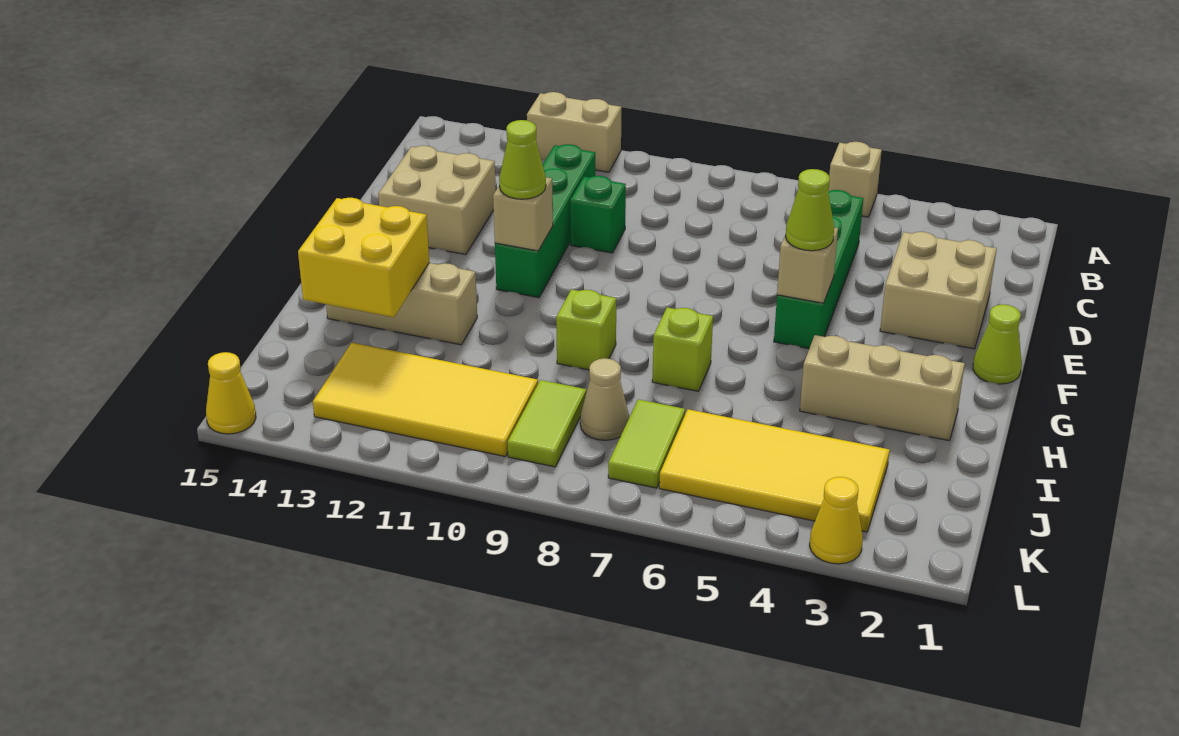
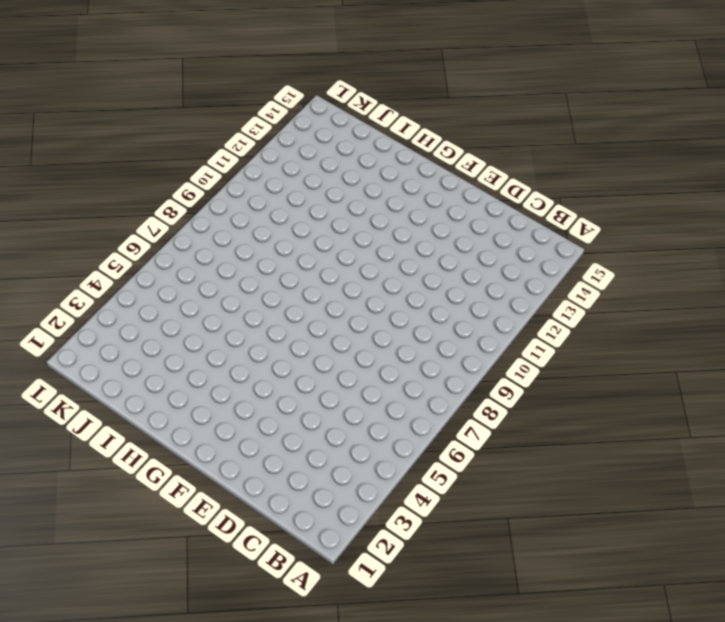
none -> tan brick A5 level 1
none -> tan brick A11:A12 level 1
none -> green brick C5:F5 level 1

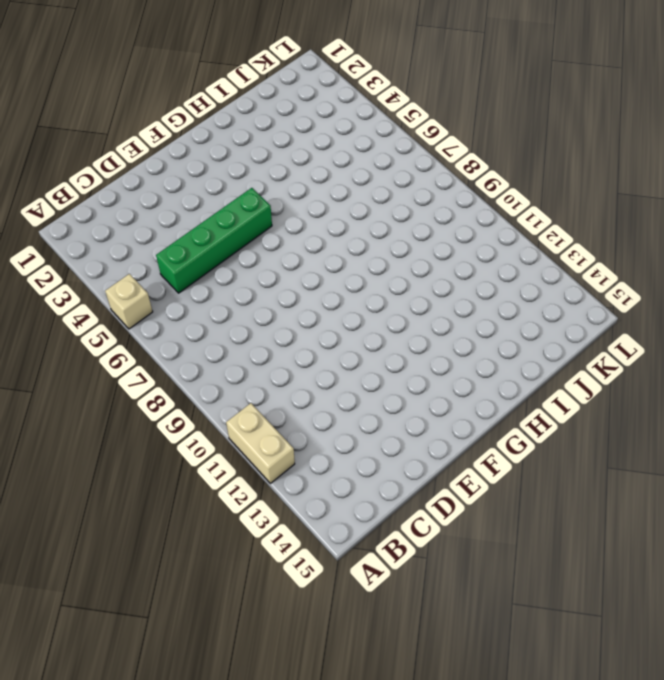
none -> green brick C11:F11 level 1
none -> tan brick D2:E3 level 1
none -> green brick D10 level 1

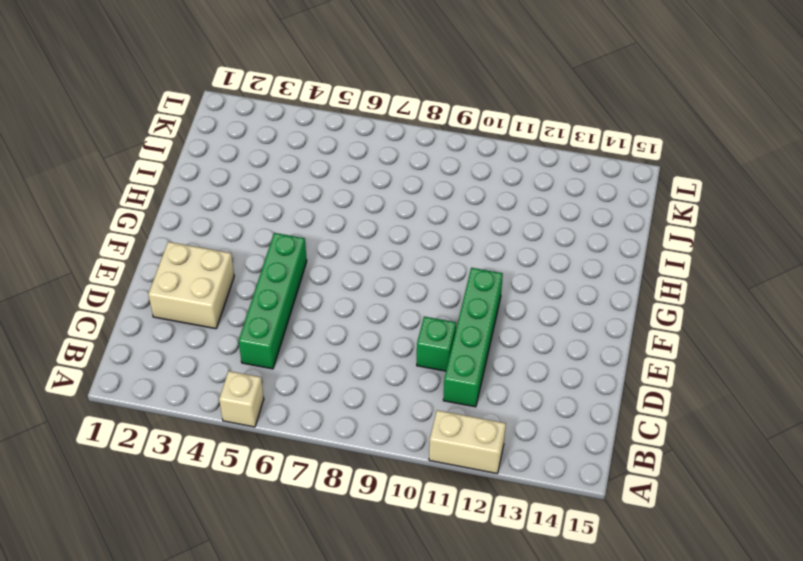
none -> tan brick D13:E14 level 1
none -> lime cone F1 level 1
none -> tan brick H2:H4 level 1

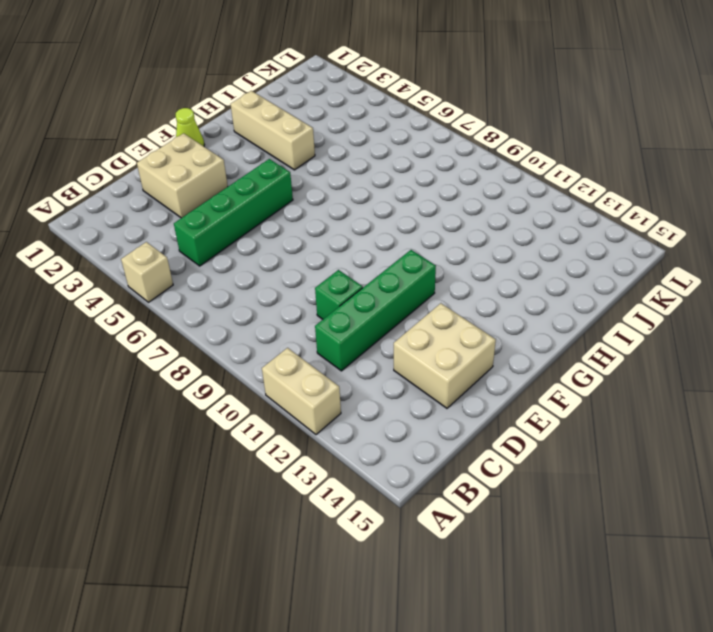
none -> lime brick H7 level 1
none -> lime brick H9 level 1
none -> tan brick H12:H14 level 1

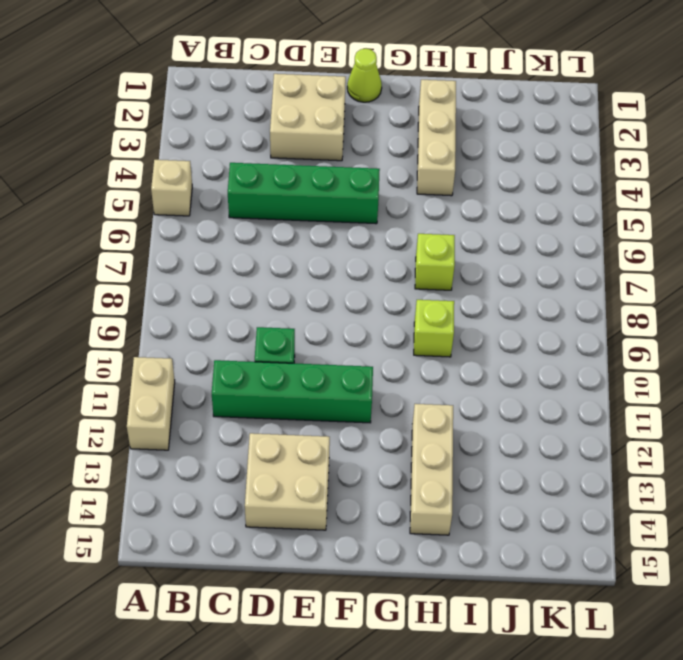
none -> yellow tile J3:K6 level 1
none -> lime tile J7:K7 level 1
none -> tan cone J8 level 1

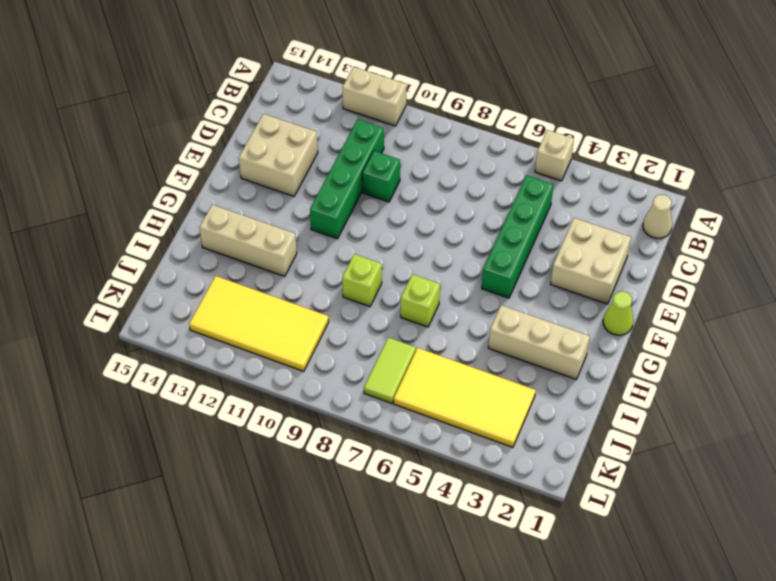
tan cone B1 level 1 -> tan cone J8 level 1
none -> lime tile J9:K9 level 1
none -> yellow cone L3 level 1
none -> yellow cone L15 level 1

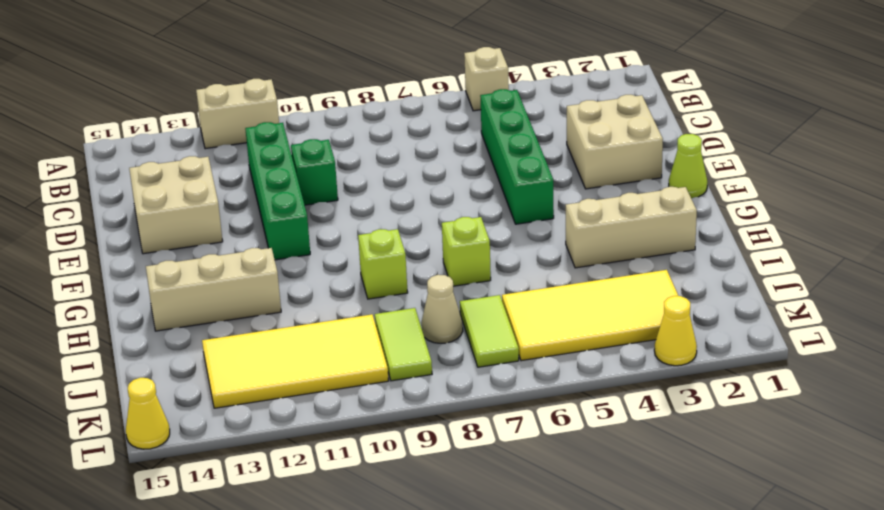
none -> tan brick F5 level 2
none -> tan brick F11 level 2
none -> yellow brick H13:I14 level 2

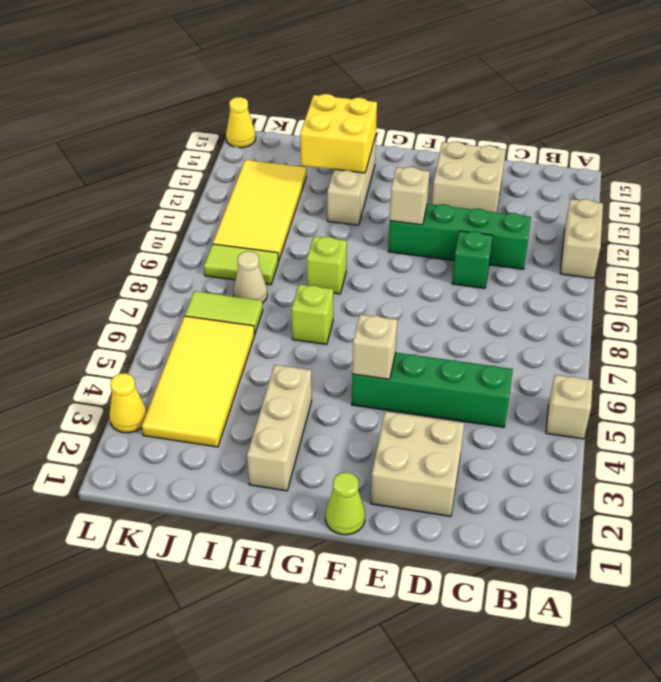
none -> lime cone F5 level 3
none -> lime cone F11 level 3

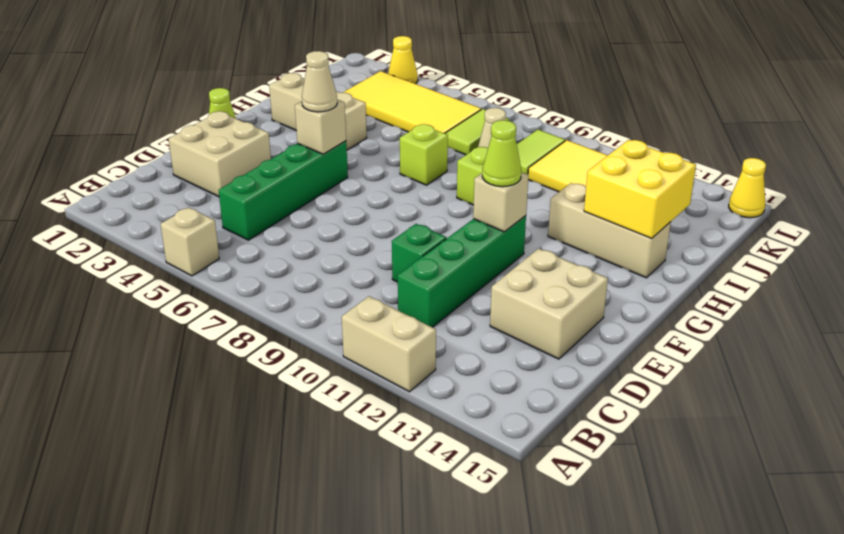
tan cone F5 level 3 -> lime cone F5 level 3

